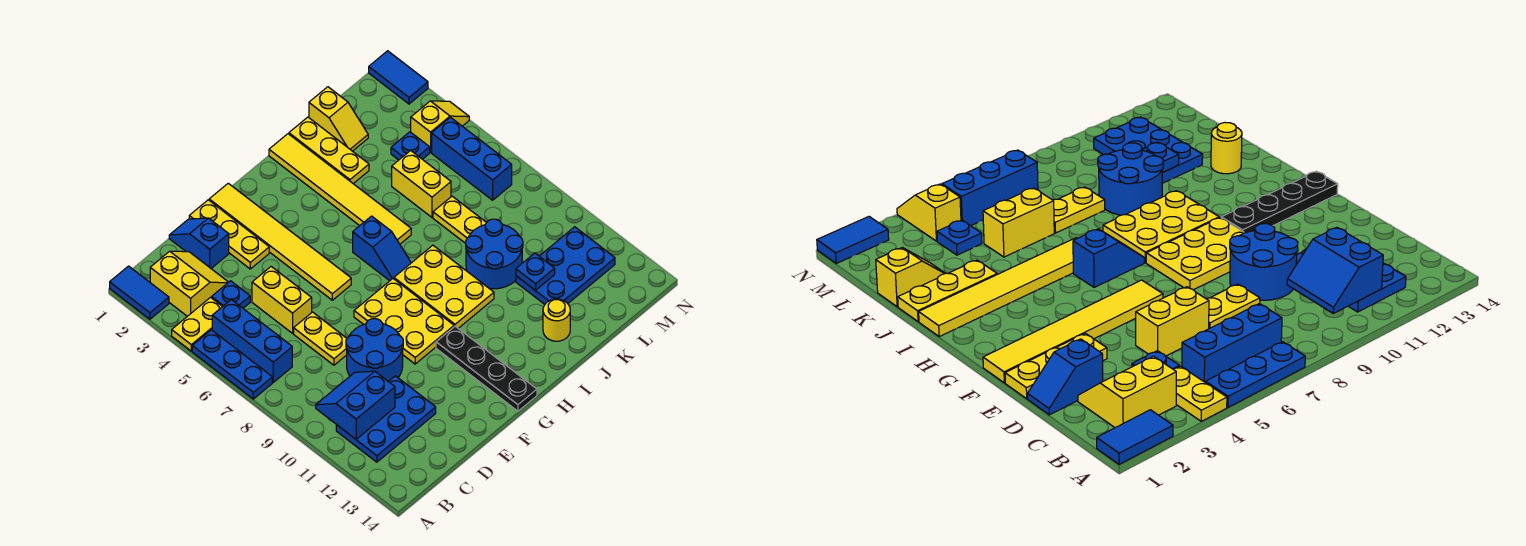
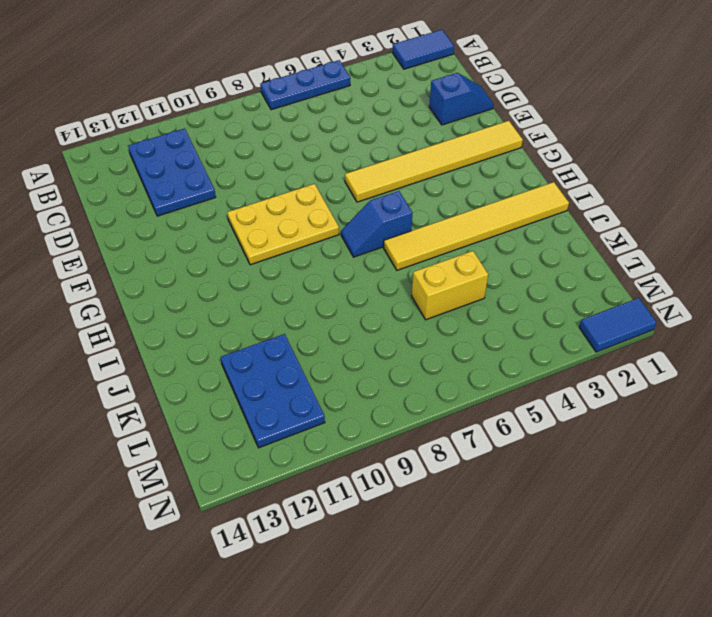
none -> yellow plate A4:B4 level 1
none -> yellow slope B2:C3 level 1 top B
none -> blue brick B5:B7 level 1
none -> blue plate C4 level 1

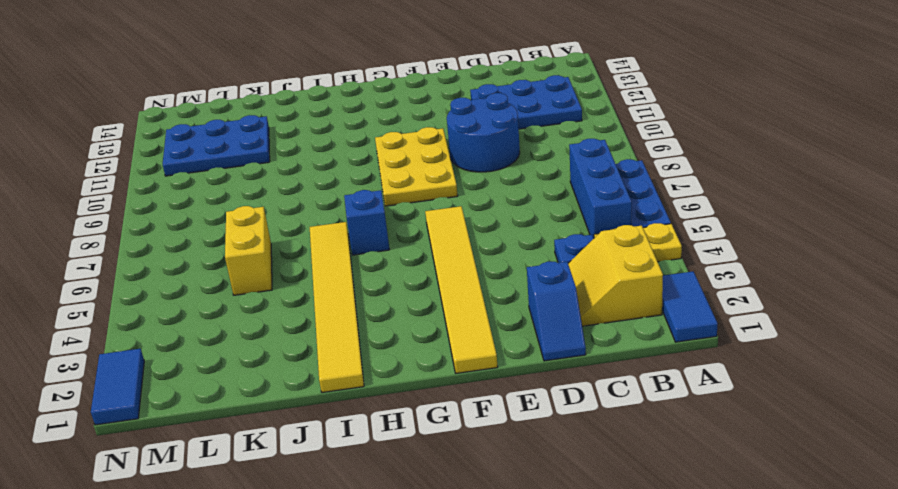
none -> yellow brick D5:D6 level 1
none -> yellow plate D7:D8 level 1
none -> yellow plate E1:E3 level 1
none -> black plate G11:G14 level 1

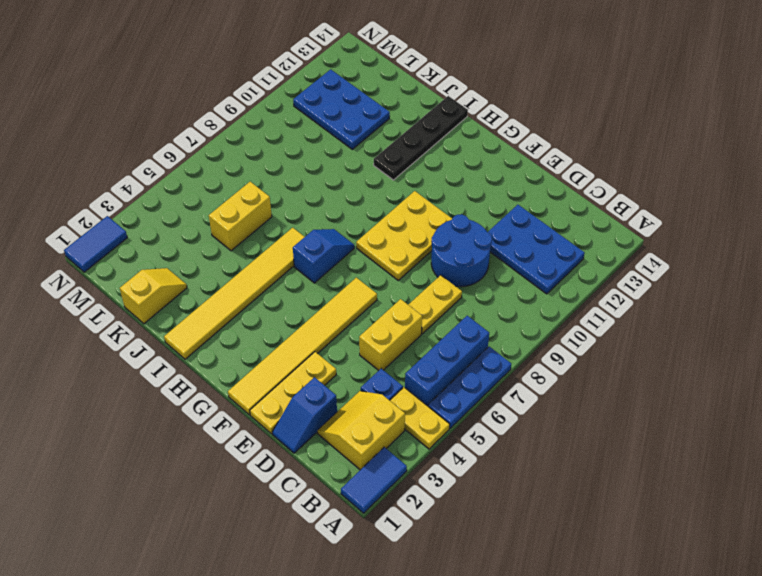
black plate I11:I14 level 1 -> black plate G11:G14 level 1
none -> yellow plate H8:I10 level 1
none -> yellow plate J1:J3 level 1
none -> blue round brick J9:K10 level 1
none -> yellow round brick J13 level 1

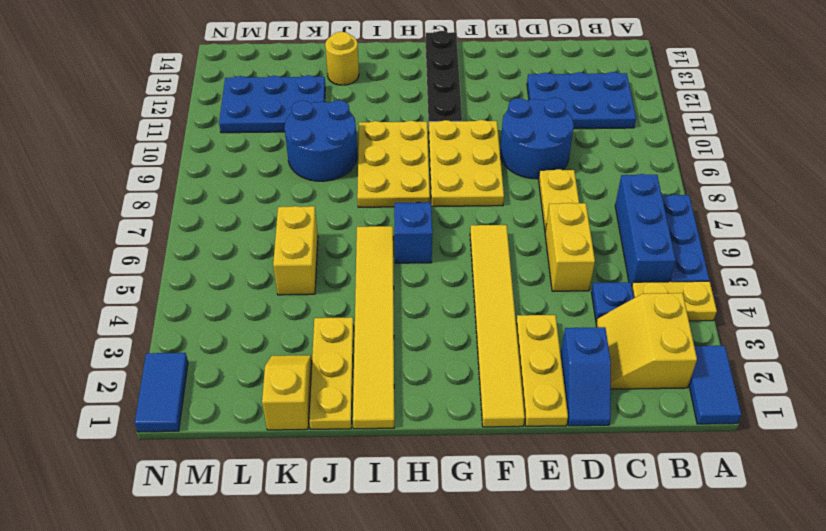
none -> yellow plate K7:K8 level 1
none -> blue plate L4 level 1
none -> yellow slope M4:N4 level 1 top M
none -> blue brick M5:M7 level 1

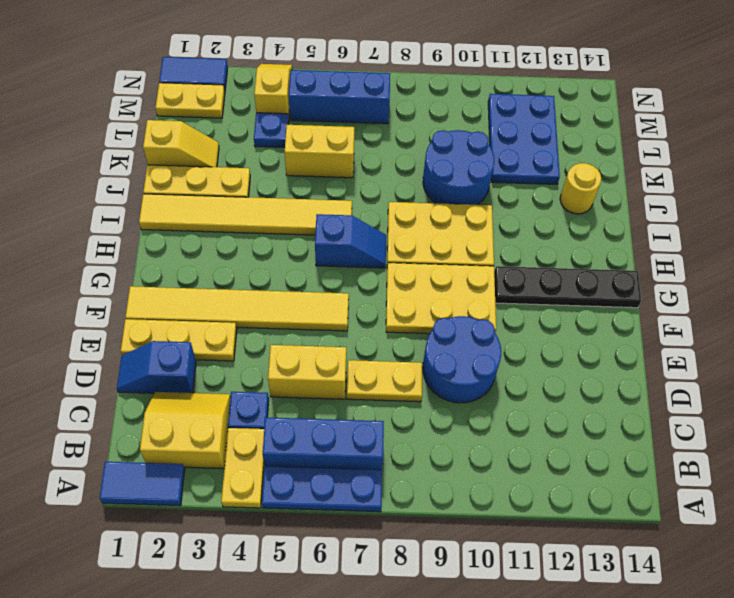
yellow plate M1:M2 level 1 -> yellow plate K7:K8 level 1
none -> blue plate B11:D12 level 1
none -> blue slope B10:C11 level 2 top 11
none -> blue plate K11 level 2

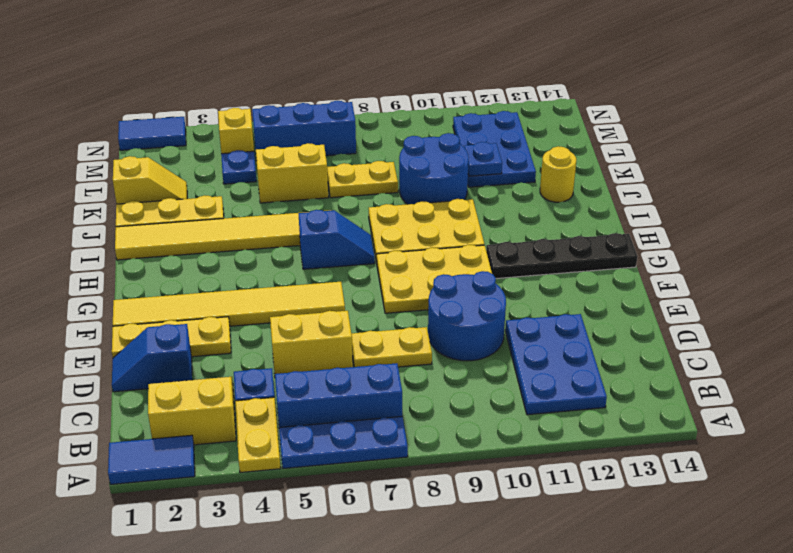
none -> blue slope B10:C11 level 2 top 11

